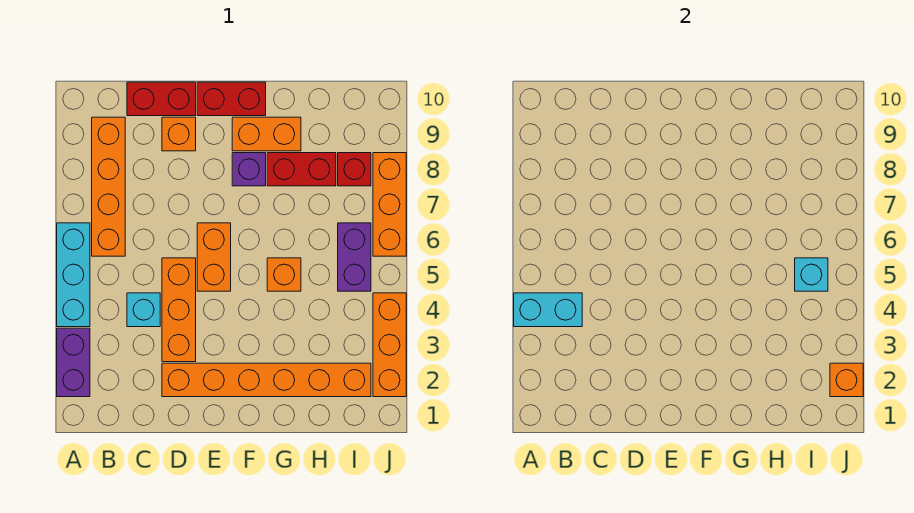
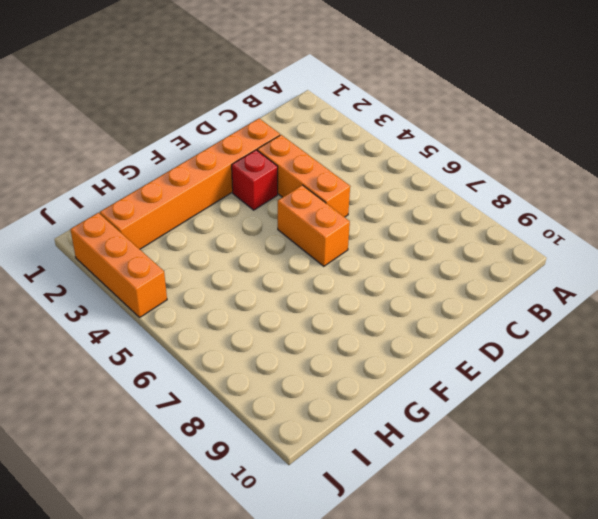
red brick E3 level 1 -> red brick I8 level 1
none -> purple brick A2:A3 level 1
none -> cyan brick A4:A6 level 1
none -> orange brick B6:B9 level 1

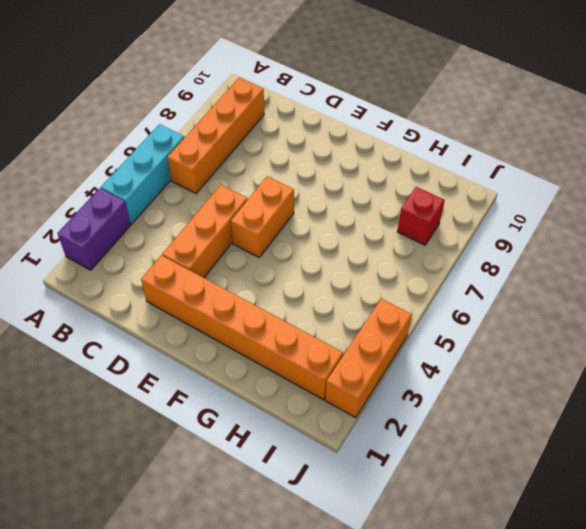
none -> cyan brick C4 level 1
none -> red brick C10:D10 level 1
none -> orange brick D9 level 1

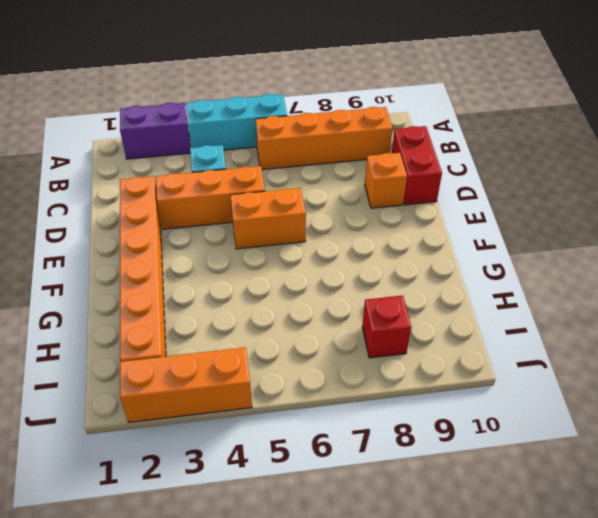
none -> red brick E10:F10 level 1
none -> purple brick F8 level 1
none -> orange brick F9:G9 level 1

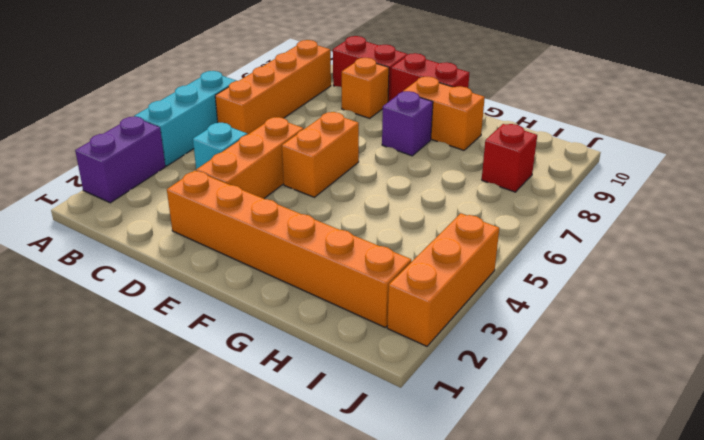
none -> orange brick G5 level 1
none -> red brick G8:H8 level 1
none -> purple brick I5:I6 level 1

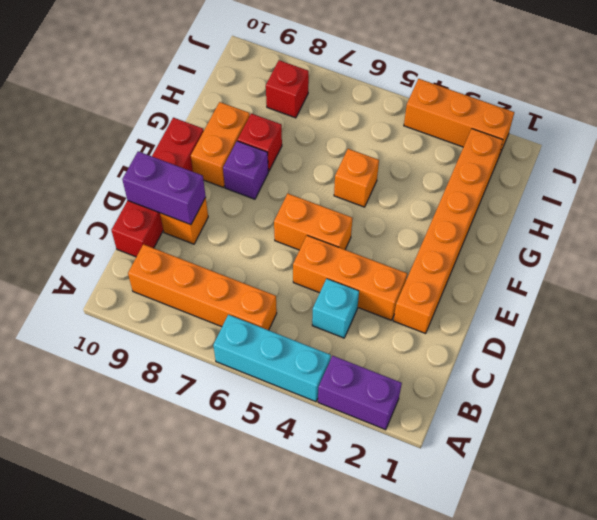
purple brick D9:D10 level 2 -> purple brick I5:I6 level 1
red brick G8 level 1 -> red brick G8:H8 level 1
none -> orange brick J6:J8 level 1
none -> cyan brick A4:B4 level 2
none -> cyan brick I5 level 2

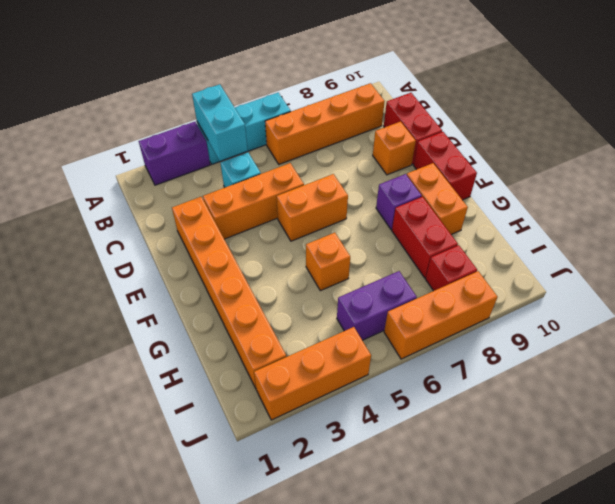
none -> cyan brick I5 level 2
none -> orange brick J2 level 2

